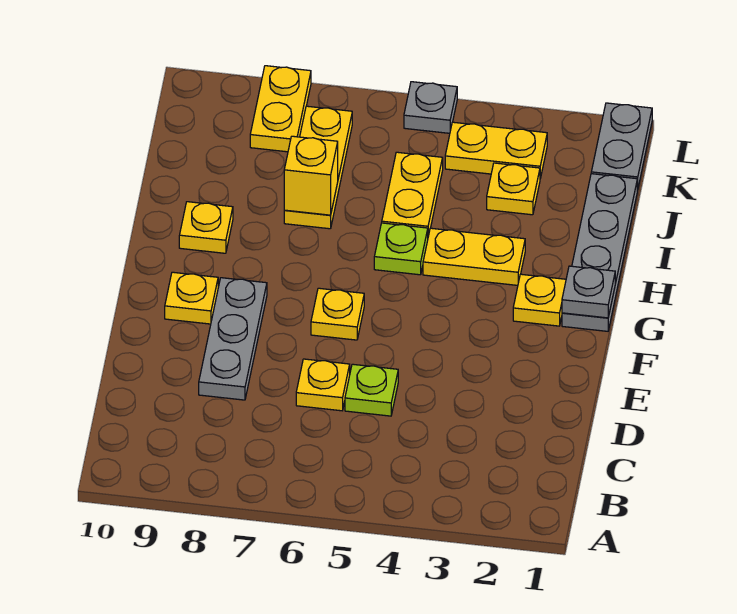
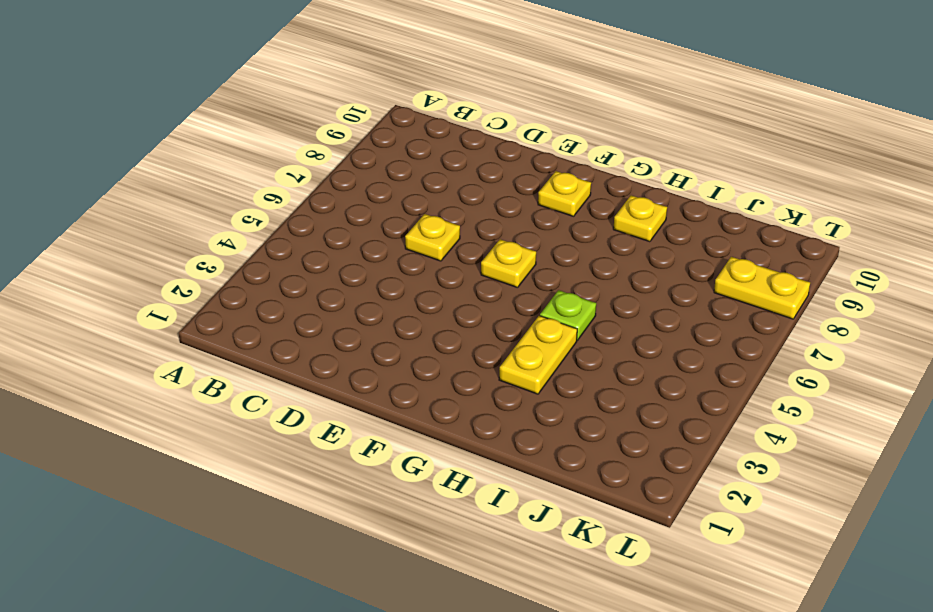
none -> lime plate D5 level 1
none -> grey plate D8:F8 level 1
none -> grey plate G1:J1 level 1

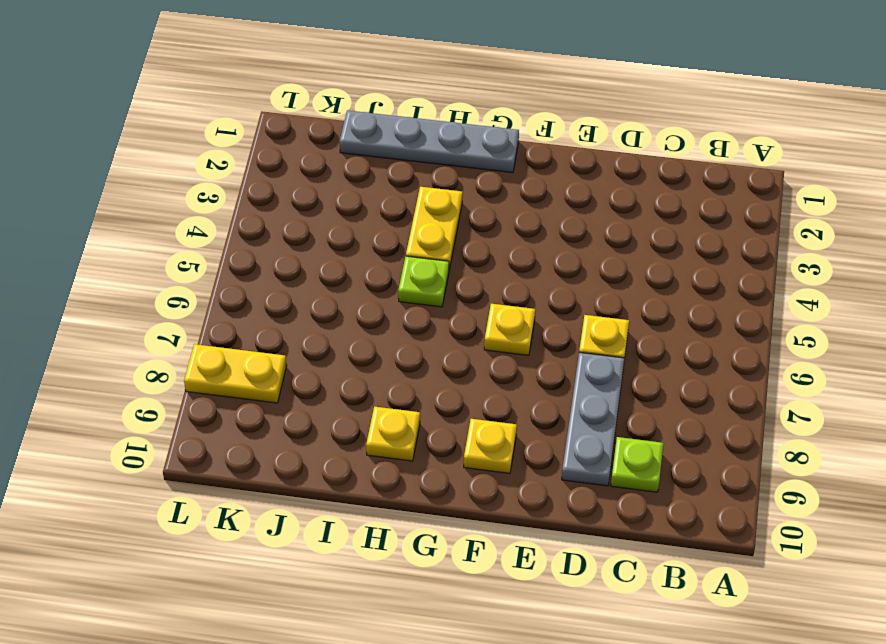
lime plate C9 level 1 -> lime plate D5 level 1
grey plate D7:D9 level 1 -> grey plate D8:F8 level 1
none -> yellow plate G2 level 1
none -> yellow plate I5:J5 level 1
none -> yellow plate I7:K7 level 1

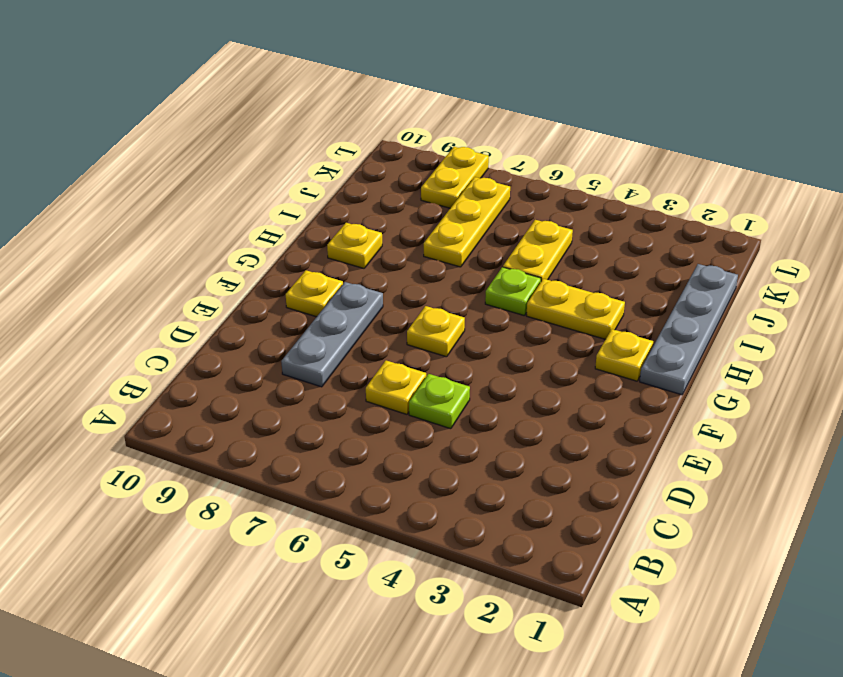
none -> yellow plate J3 level 1
none -> grey plate K1:L1 level 1
none -> yellow plate K3:K4 level 1

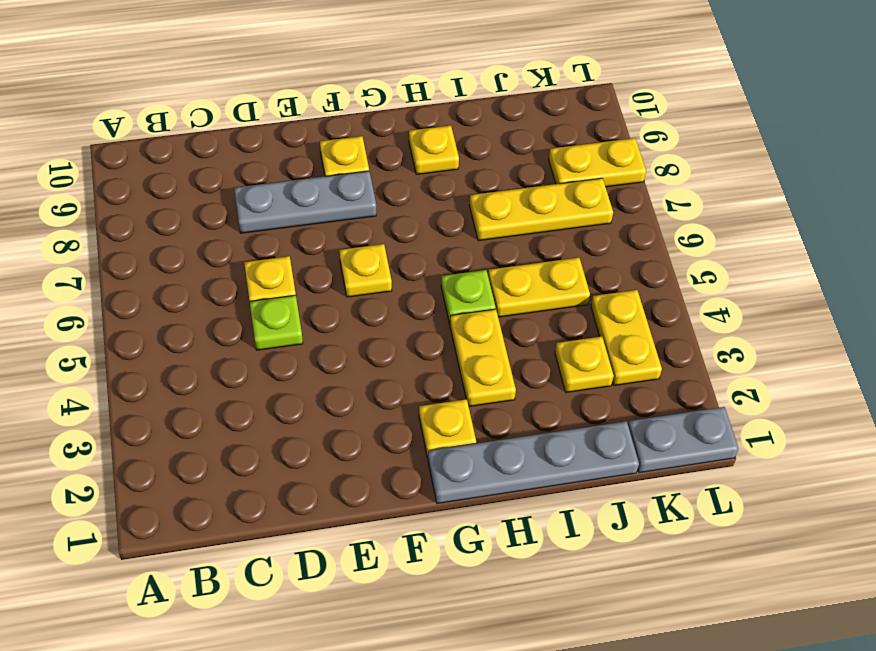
none -> grey plate L5 level 1
none -> grey plate G1 level 2
none -> yellow brick I7 level 2

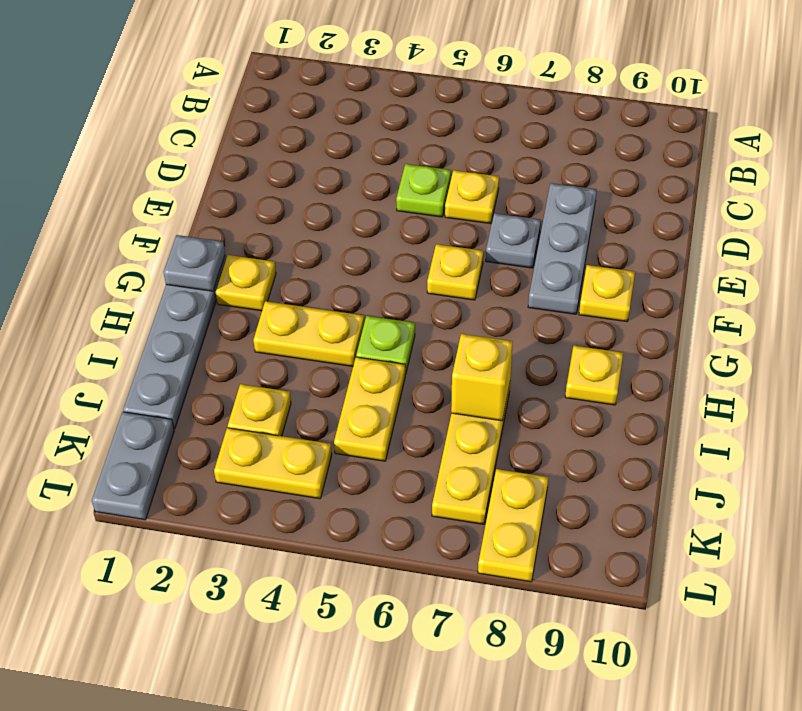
grey plate E7 level 1 -> grey plate L5 level 1

